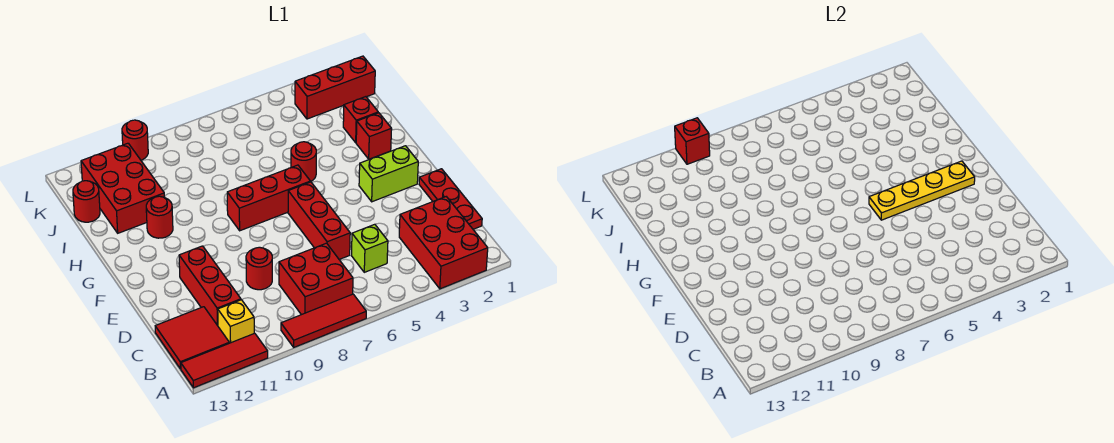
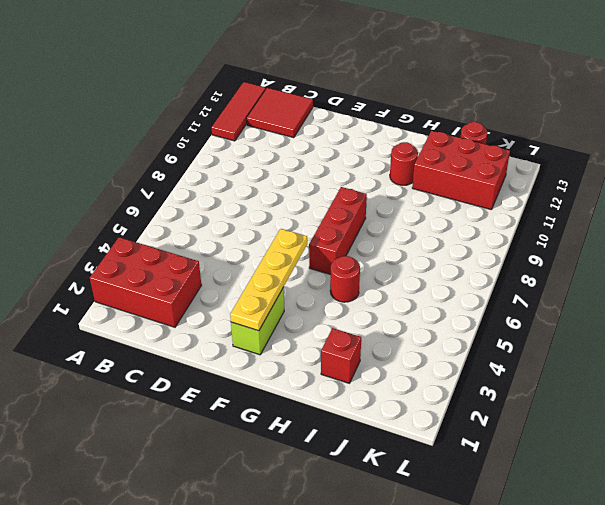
none -> red tile A7:A9 level 1
none -> red brick B7:C8 level 1
none -> yellow brick B11 level 1

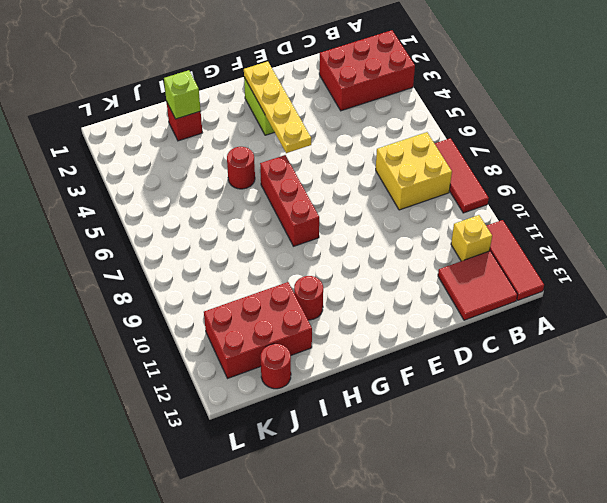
yellow brick B7:C8 level 1 -> red brick B7:C8 level 1
lime brick I2 level 2 -> lime brick C5 level 1
none -> red plate C1:E1 level 1
none -> red brick C11:E11 level 1
none -> red brick D6:F6 level 1

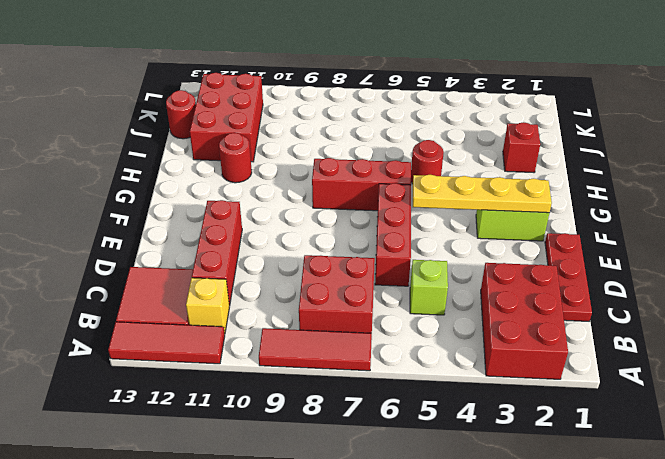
none -> red round brick D9 level 1
none -> red brick H2 level 1
none -> red brick K1:K3 level 1

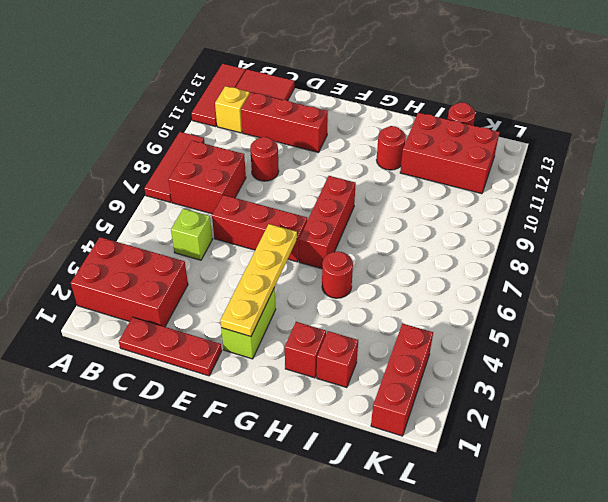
none -> red round brick L10 level 1
none -> red brick L10 level 2

